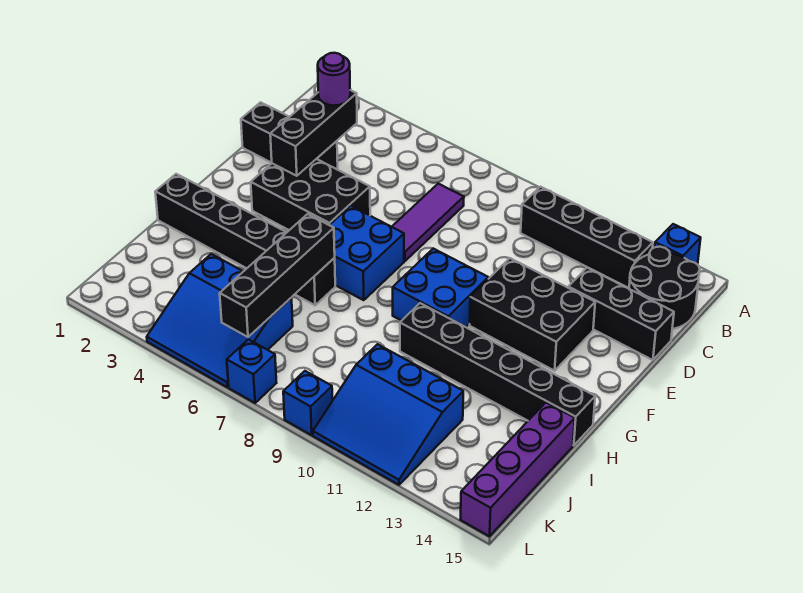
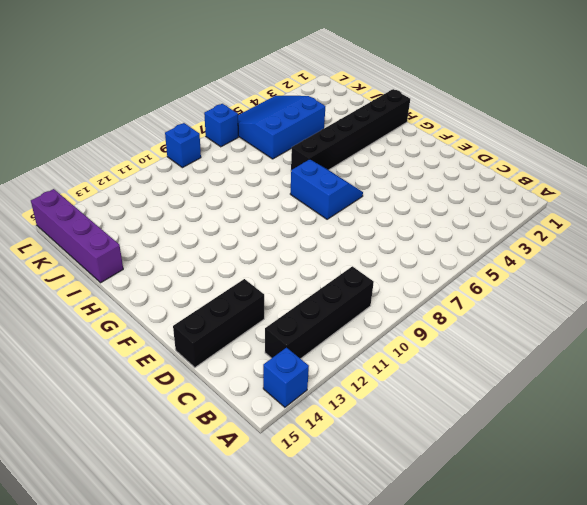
blue slope F6:G7 level 1 top 7 -> blue brick F6:G7 level 1
none -> black round brick B14:C15 level 1
none -> purple tile C7:E7 level 1
none -> black brick D1:D3 level 1

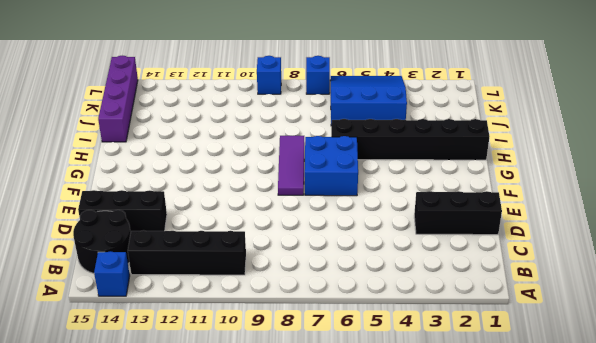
purple tile F8:H8 level 1 -> purple tile C7:E7 level 1
none -> black brick E3:F5 level 1
none -> black brick E11:F13 level 1
none -> blue brick F9:G10 level 1

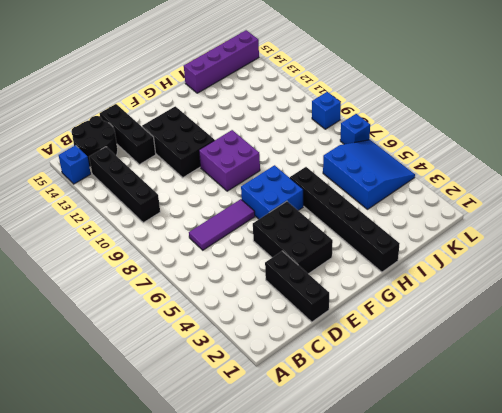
purple brick F9:G10 level 1 -> blue brick F9:G10 level 1
none -> black brick H10:H15 level 1
none -> blue slope J10:L12 level 1 top J
none -> black brick C3:E3 level 2

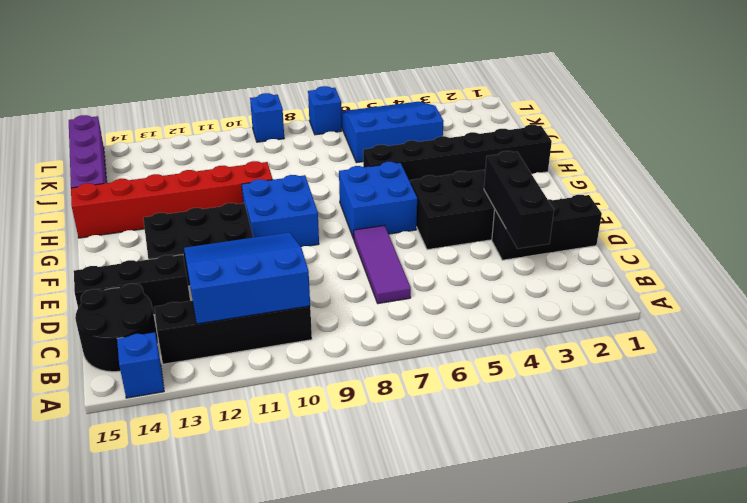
blue slope B10:D12 level 2 top B -> blue slope J10:L12 level 1 top J
red brick H10:H15 level 1 -> black brick H10:H15 level 1
none -> black brick H6:K6 level 2
none -> purple round brick C3 level 3

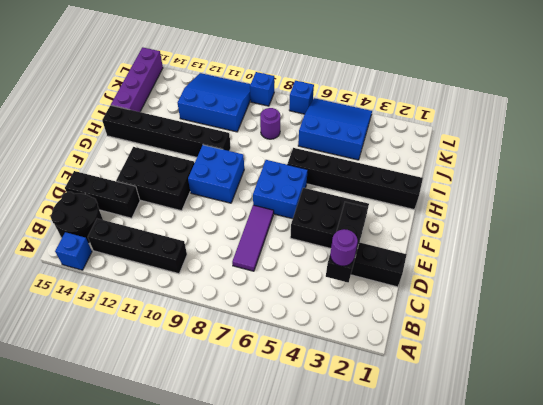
purple round brick J8 level 1 -> none
none -> black brick H6:K6 level 2

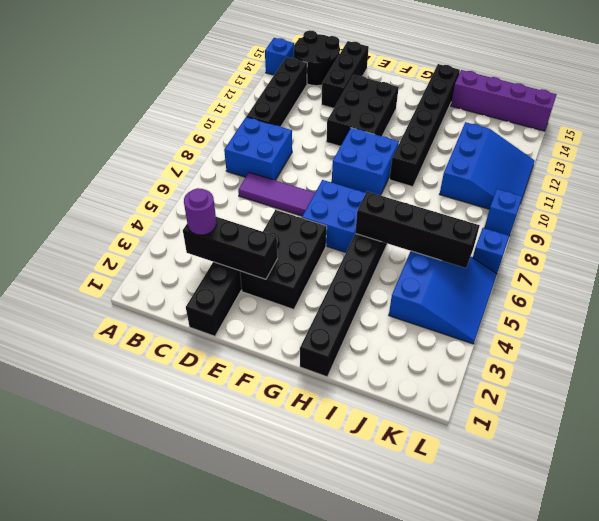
blue brick B8:C9 level 1 -> none

